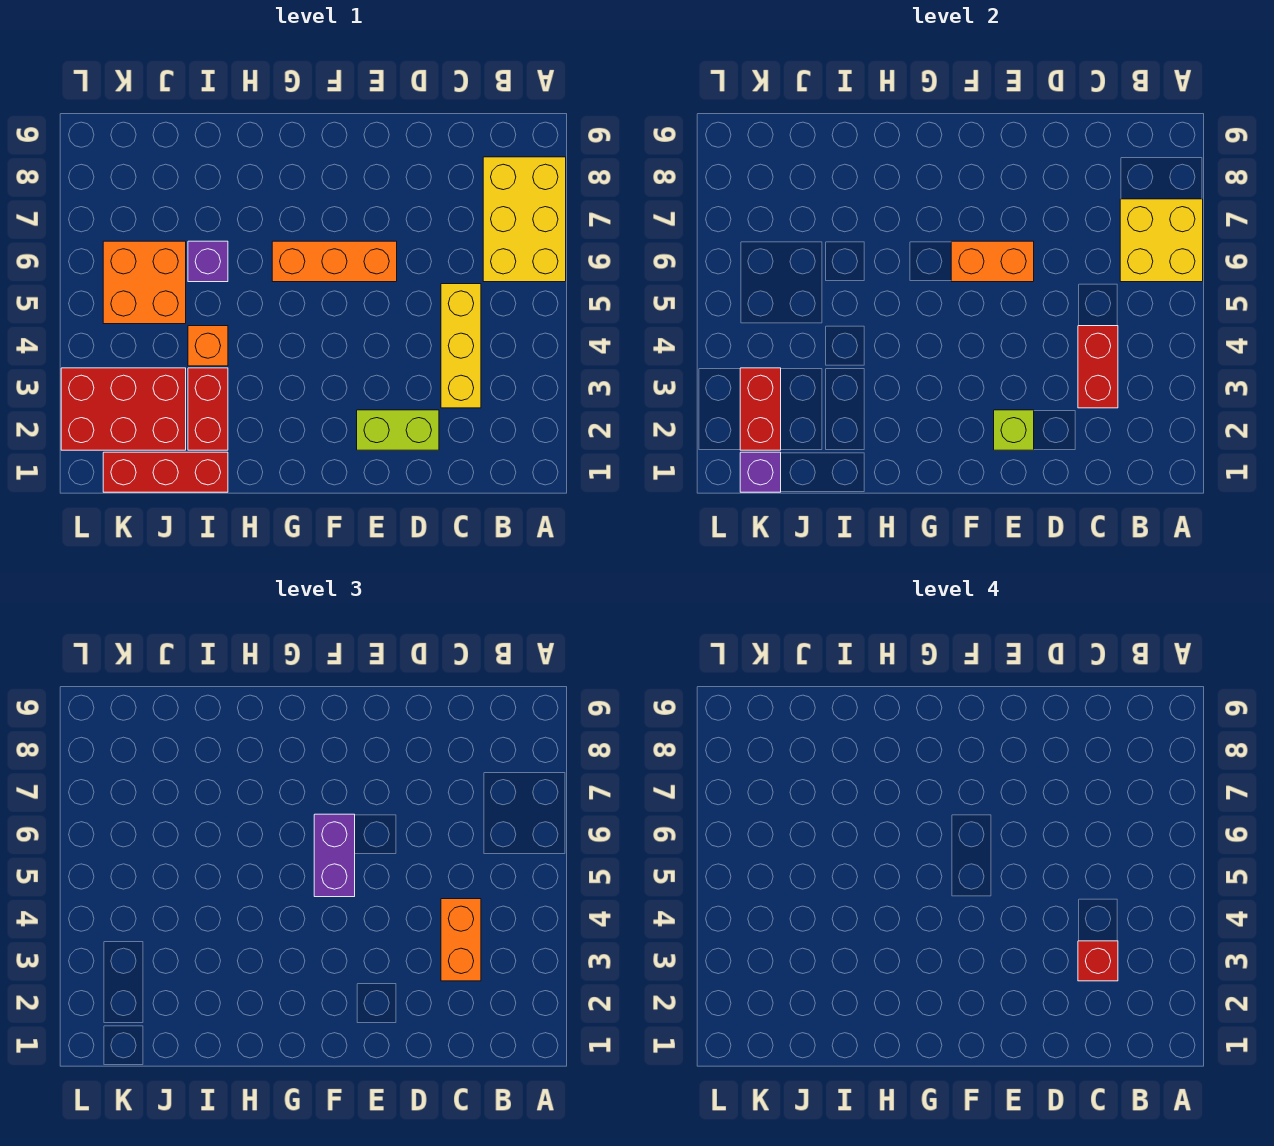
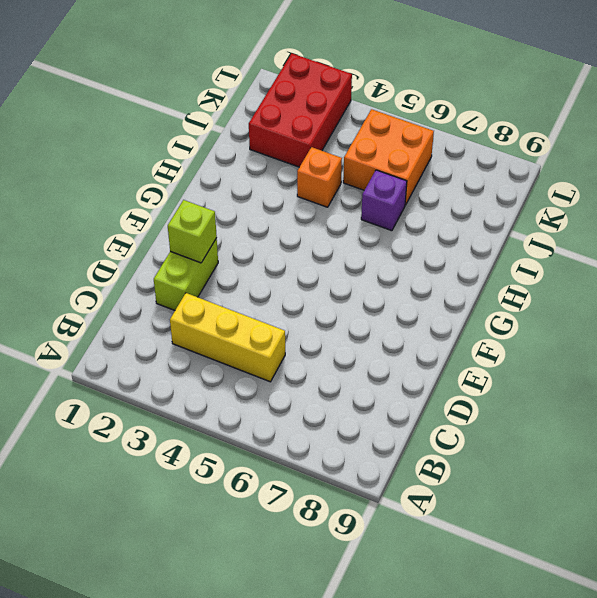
none -> yellow brick A6:B8 level 1
none -> orange brick E6:G6 level 1
none -> red brick I1:K1 level 1

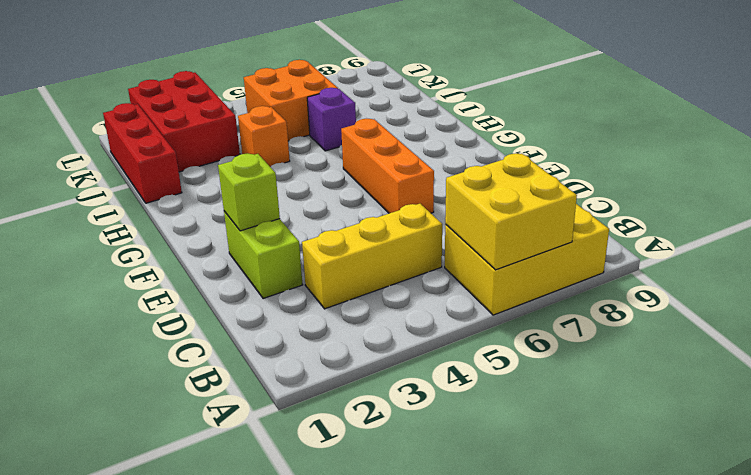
none -> red brick I2:I3 level 1
none -> red brick C3:C4 level 2
none -> orange brick E6:F6 level 2

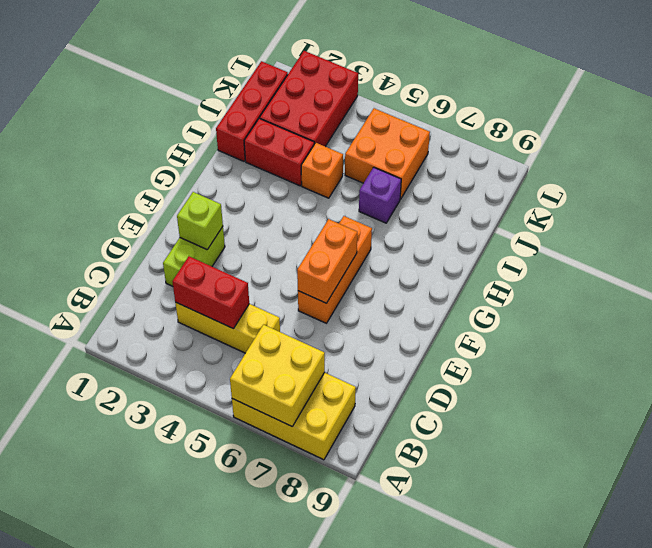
none -> purple brick K1 level 2
none -> red brick K2:K3 level 2
none -> orange brick C3:C4 level 3

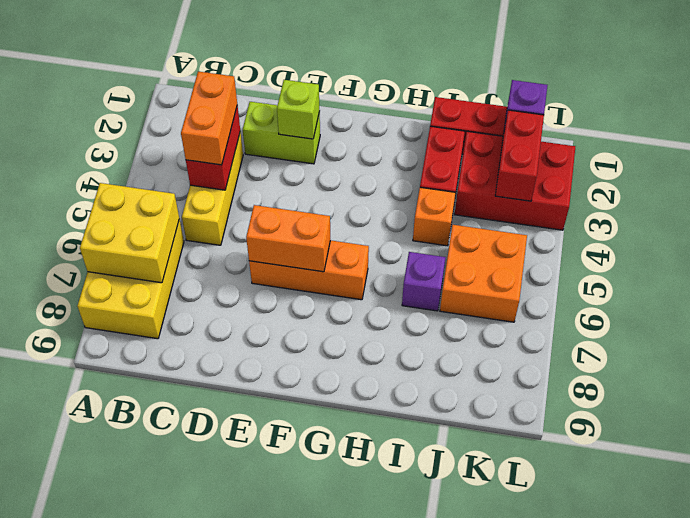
none -> purple brick F5:F6 level 3
none -> red brick C3 level 4

